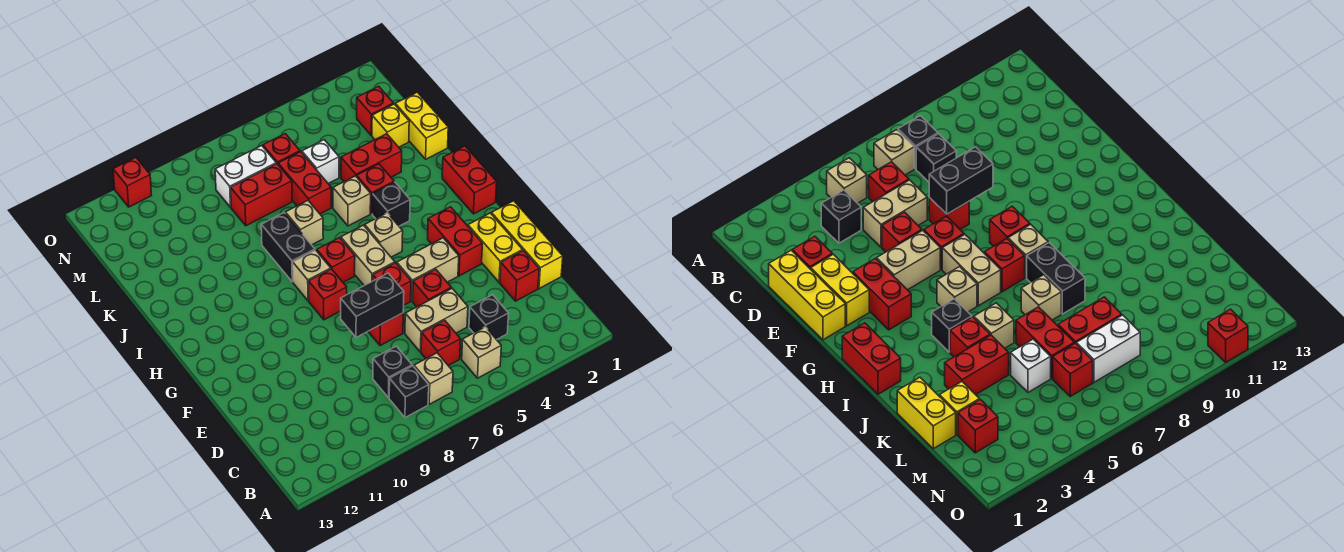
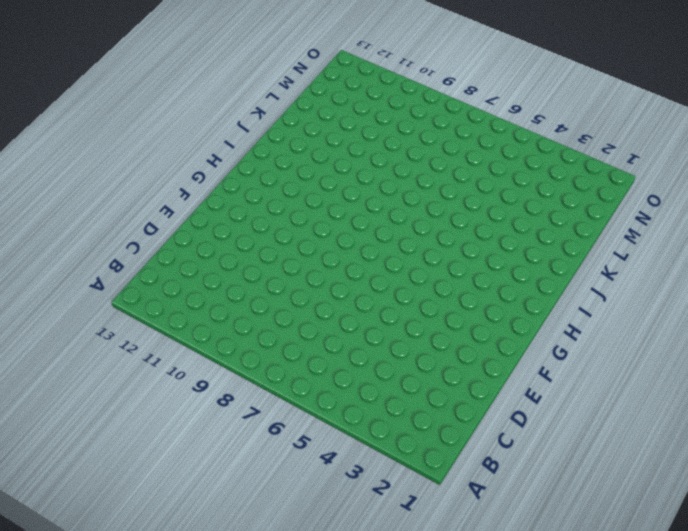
none -> tan brick B5 level 1
none -> tan brick B7 level 1
none -> black brick B8 level 1
none -> black brick C4 level 1

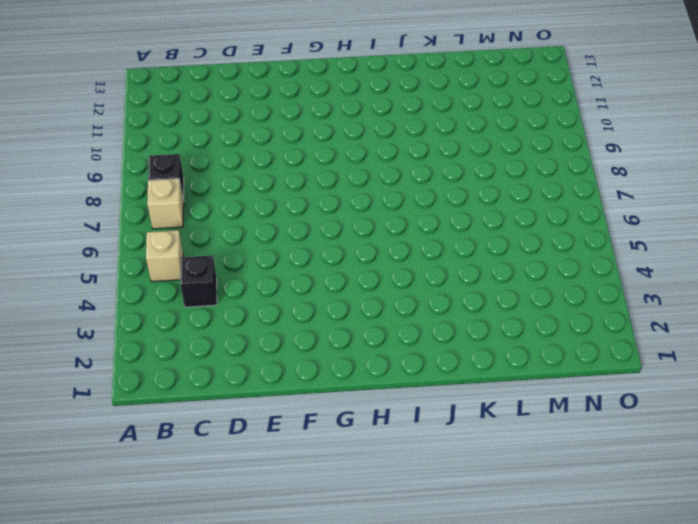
none -> red brick C6 level 1
none -> black brick C8 level 1
none -> yellow brick D1:F1 level 1
none -> red brick D2 level 1

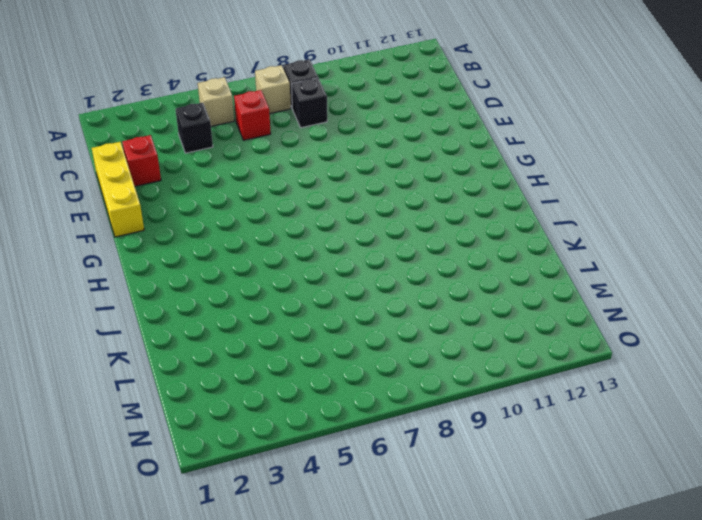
none -> tan brick D5:D6 level 1
none -> yellow brick E2:F2 level 1
none -> red brick E5 level 1
none -> red brick E7 level 1

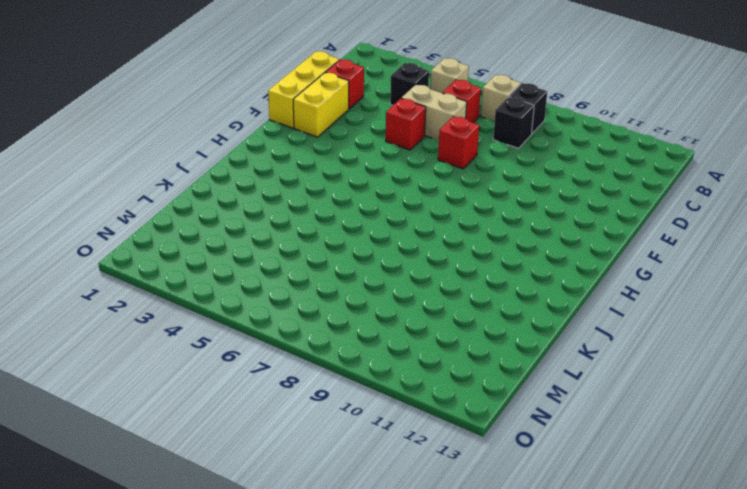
none -> red brick F3:G3 level 1
none -> tan brick F4:F5 level 1
none -> red brick F6 level 1
none -> tan brick G6:H6 level 1

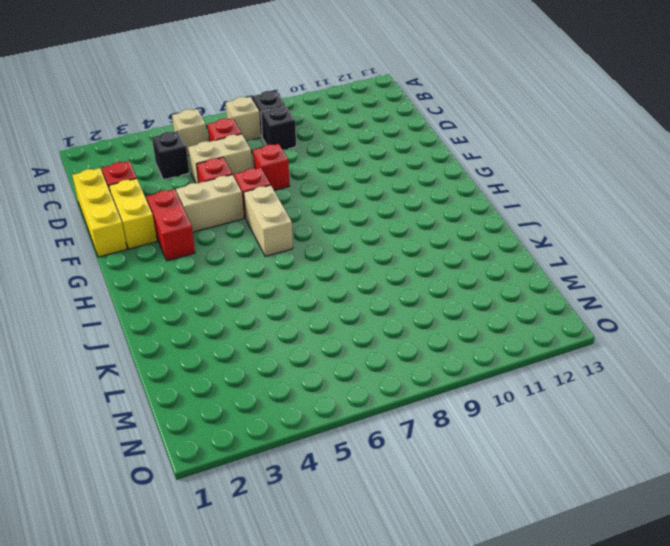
none -> red brick G8 level 1
none -> red brick H1:I1 level 1
none -> tan brick H5 level 1
none -> red brick H7 level 1

